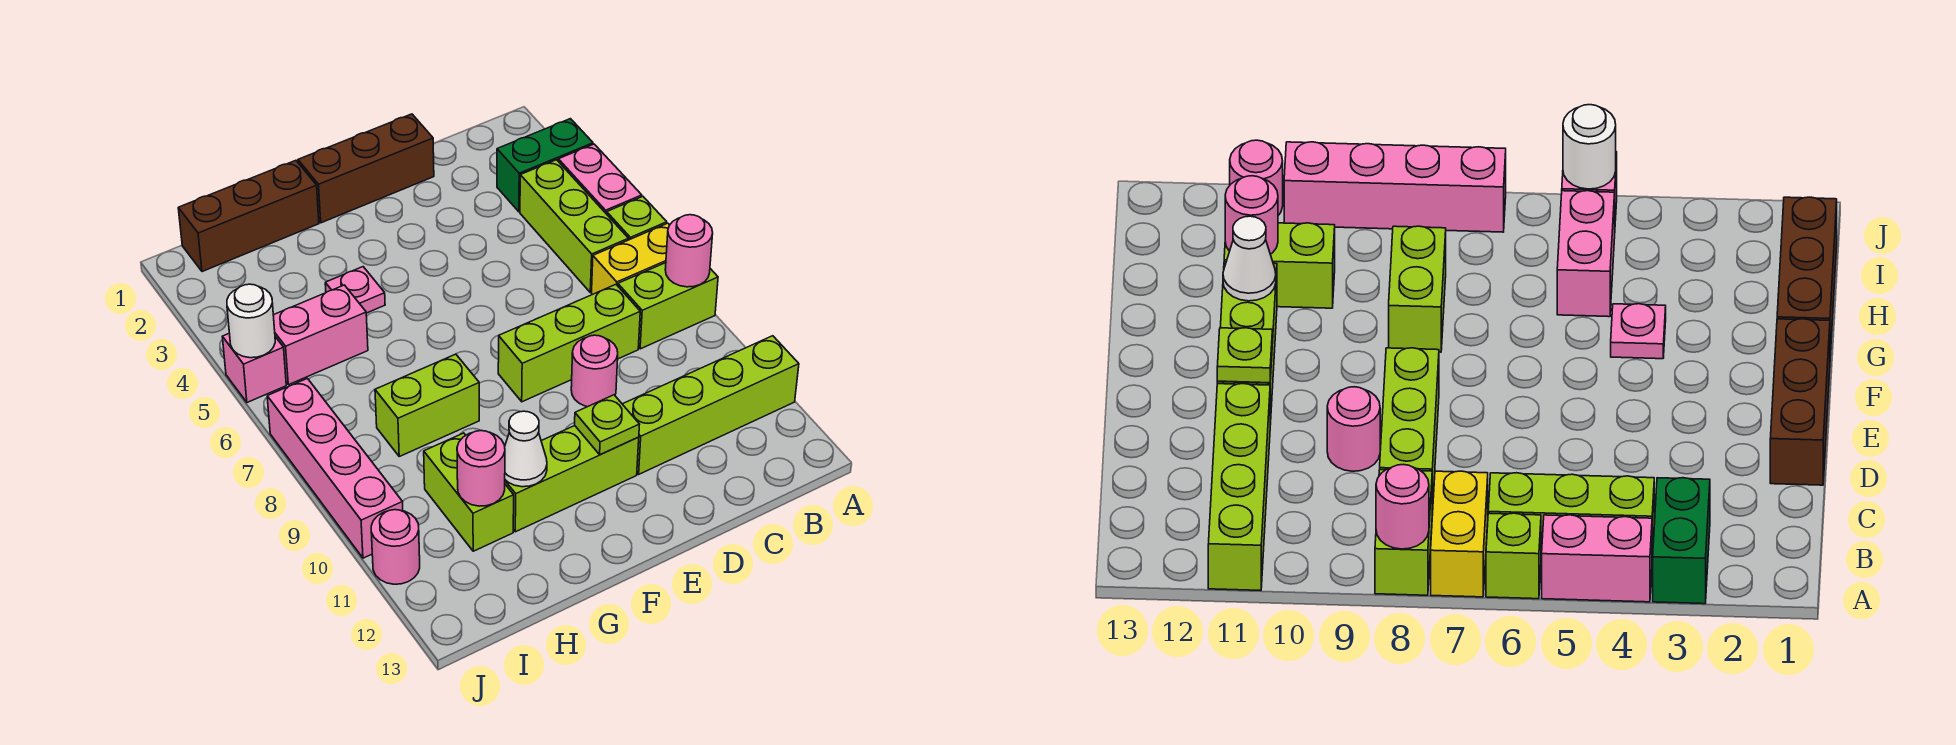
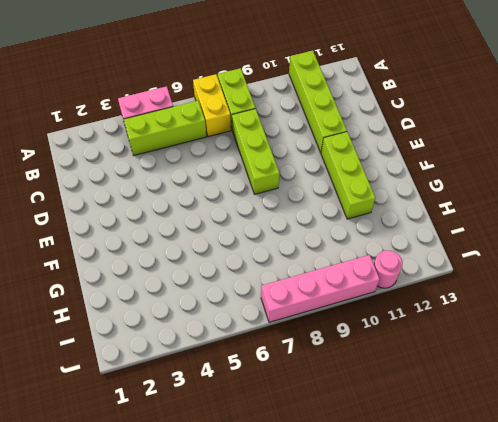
none -> green brick A3:B3 level 1
none -> lime brick A6 level 1
none -> brown brick D1:F1 level 1

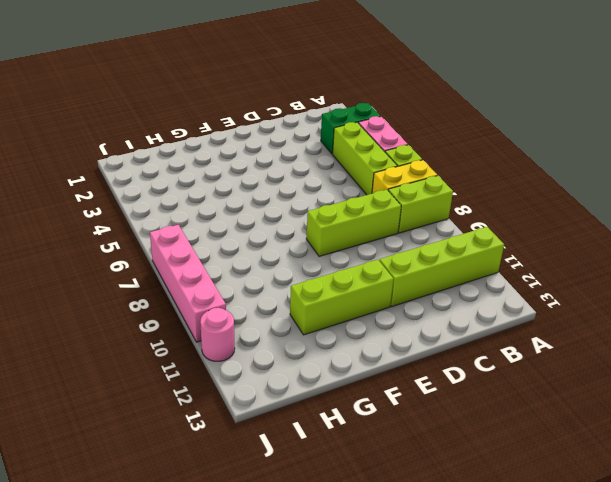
none -> brown brick D1:F1 level 1
none -> pink round brick D9 level 1
none -> brown brick G1:I1 level 1

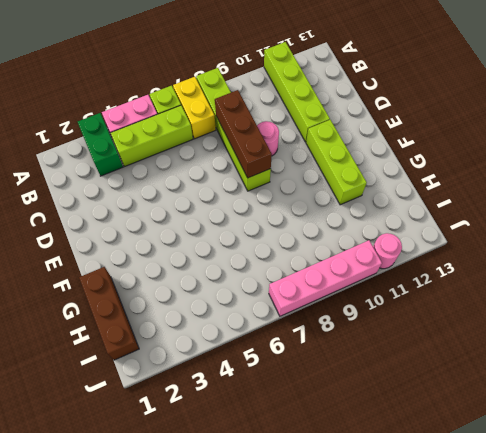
brown brick C8:E8 level 2 -> brown brick D1:F1 level 1
none -> pink plate G4 level 1
none -> lime brick G8:H8 level 1
none -> pink brick H5:I5 level 1

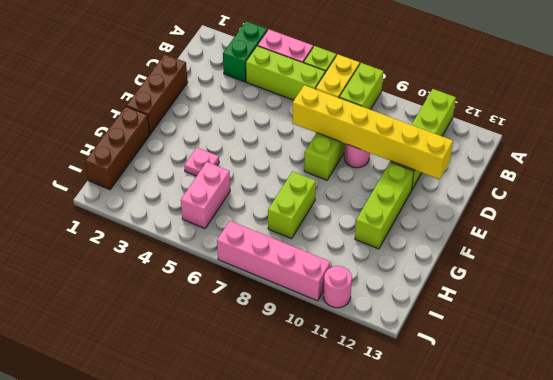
yellow brick D7:D12 level 2 -> none
none -> lime brick H10:H11 level 1
none -> pink brick J5 level 1
none -> pink round brick A8 level 2

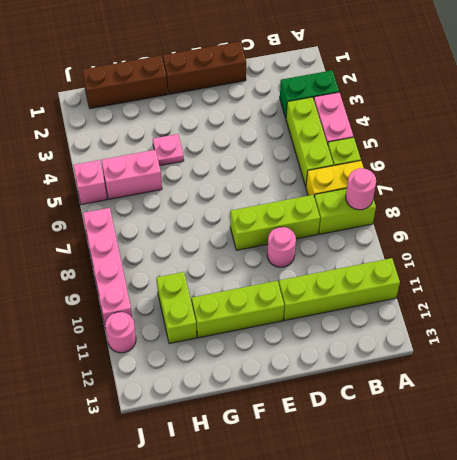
none -> lime brick G8:H8 level 1
none -> lime plate E11 level 2
none -> white cone G11 level 2

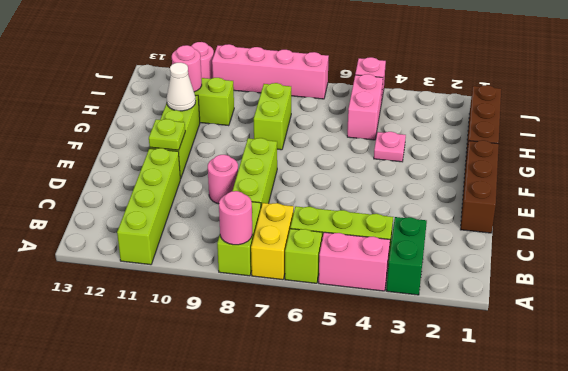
none -> white round brick J5 level 2

